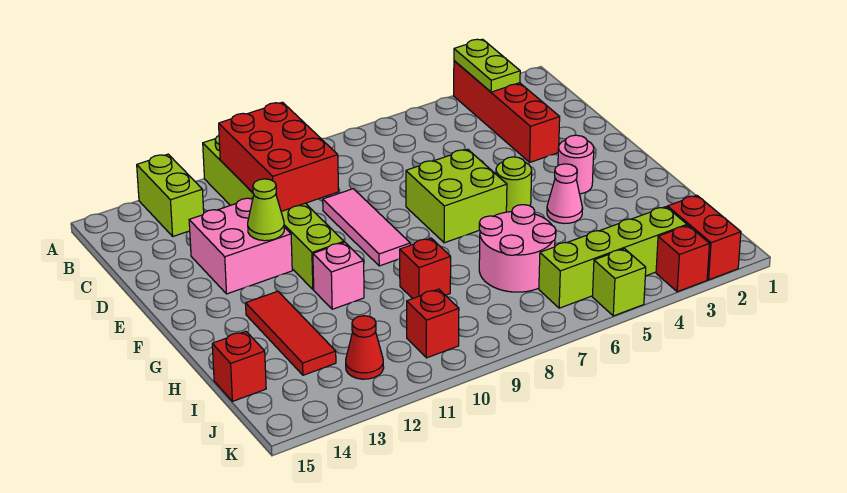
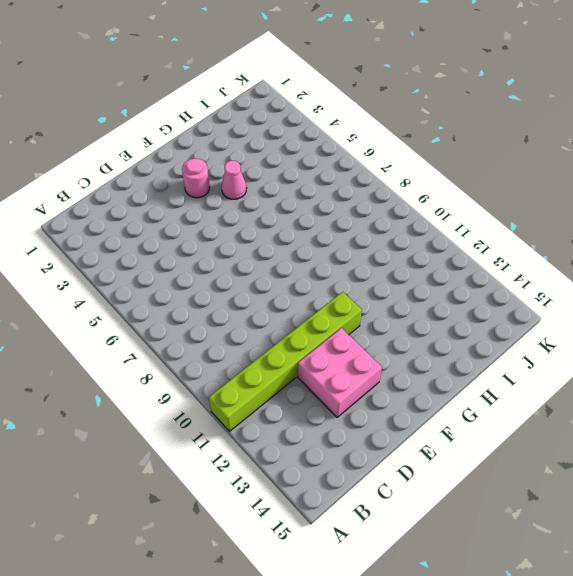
none -> red brick A3:D3 level 1
none -> lime brick A13:B13 level 1
none -> pink tile D9:F9 level 1

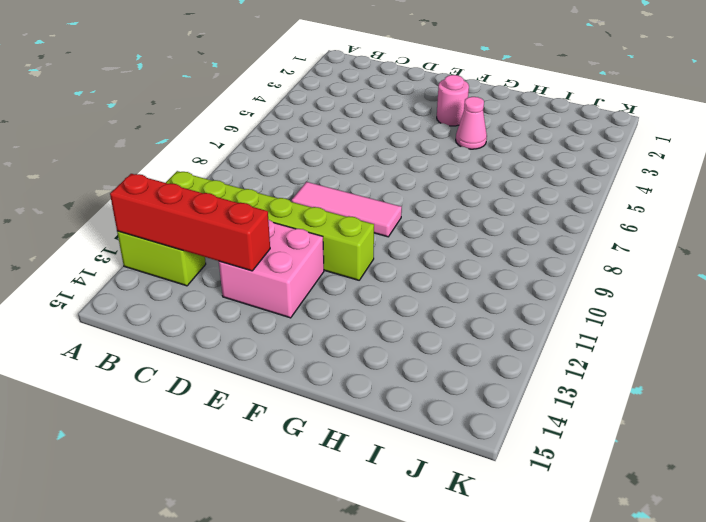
red brick A13:D13 level 2 -> red brick A3:D3 level 1
none -> lime brick E6:F7 level 1
none -> lime round brick F5 level 1
none -> pink brick G11 level 1

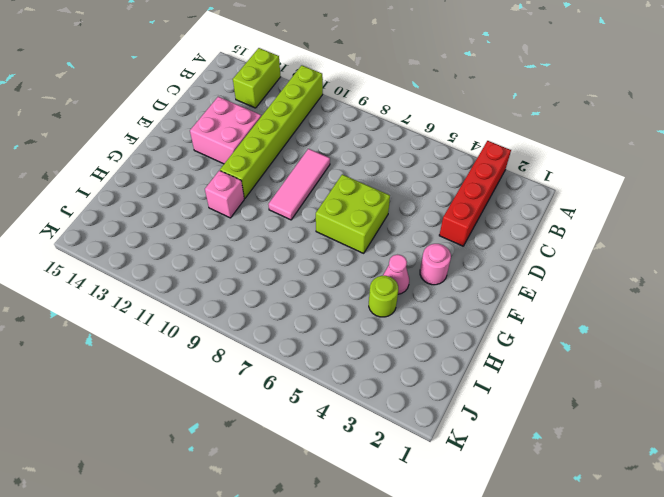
lime round brick H4 level 1 -> lime round brick F5 level 1
none -> red tile G13:I13 level 1
none -> pink round brick H6:I7 level 1
none -> red brick H9 level 1

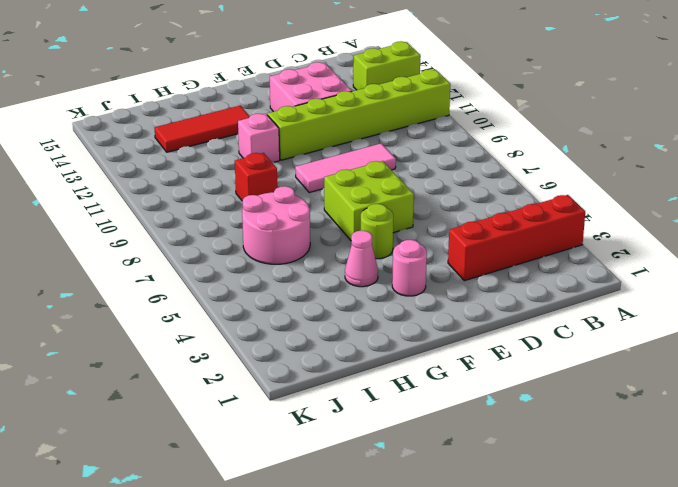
none -> red brick I15 level 1
none -> red brick J2:K2 level 1
none -> lime brick J3:J6 level 1

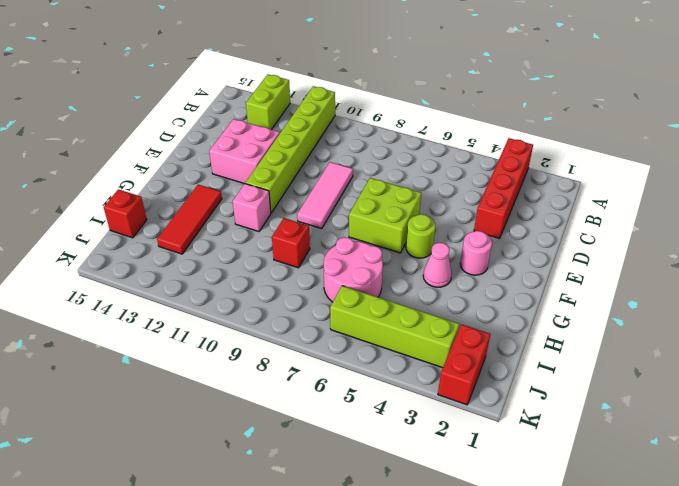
none -> red brick J10 level 1
none -> red cone J12 level 1
none -> red brick K3 level 1

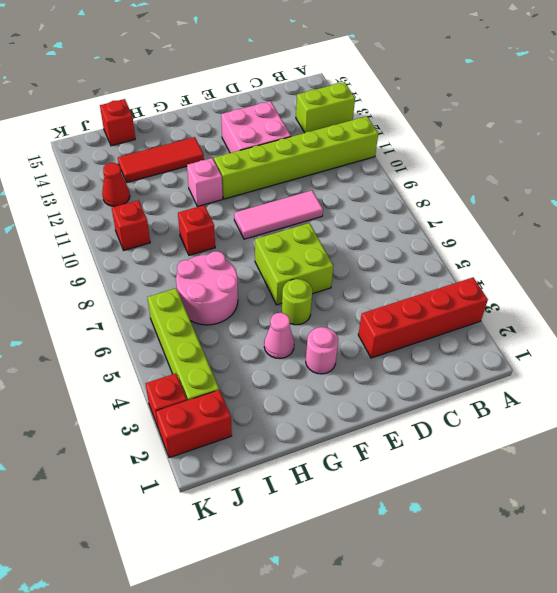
none -> lime brick K5 level 1
none -> lime plate A3:B3 level 2
none -> red brick B10:D11 level 2

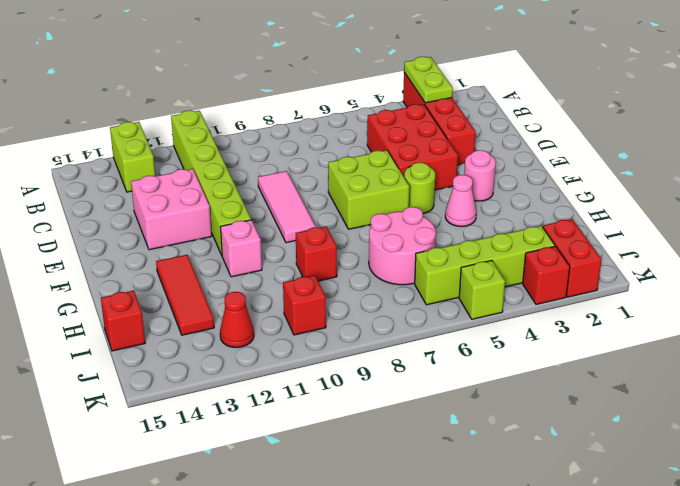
red brick C4:E5 level 1 -> red brick B10:D11 level 2
none -> lime cone E12 level 2

